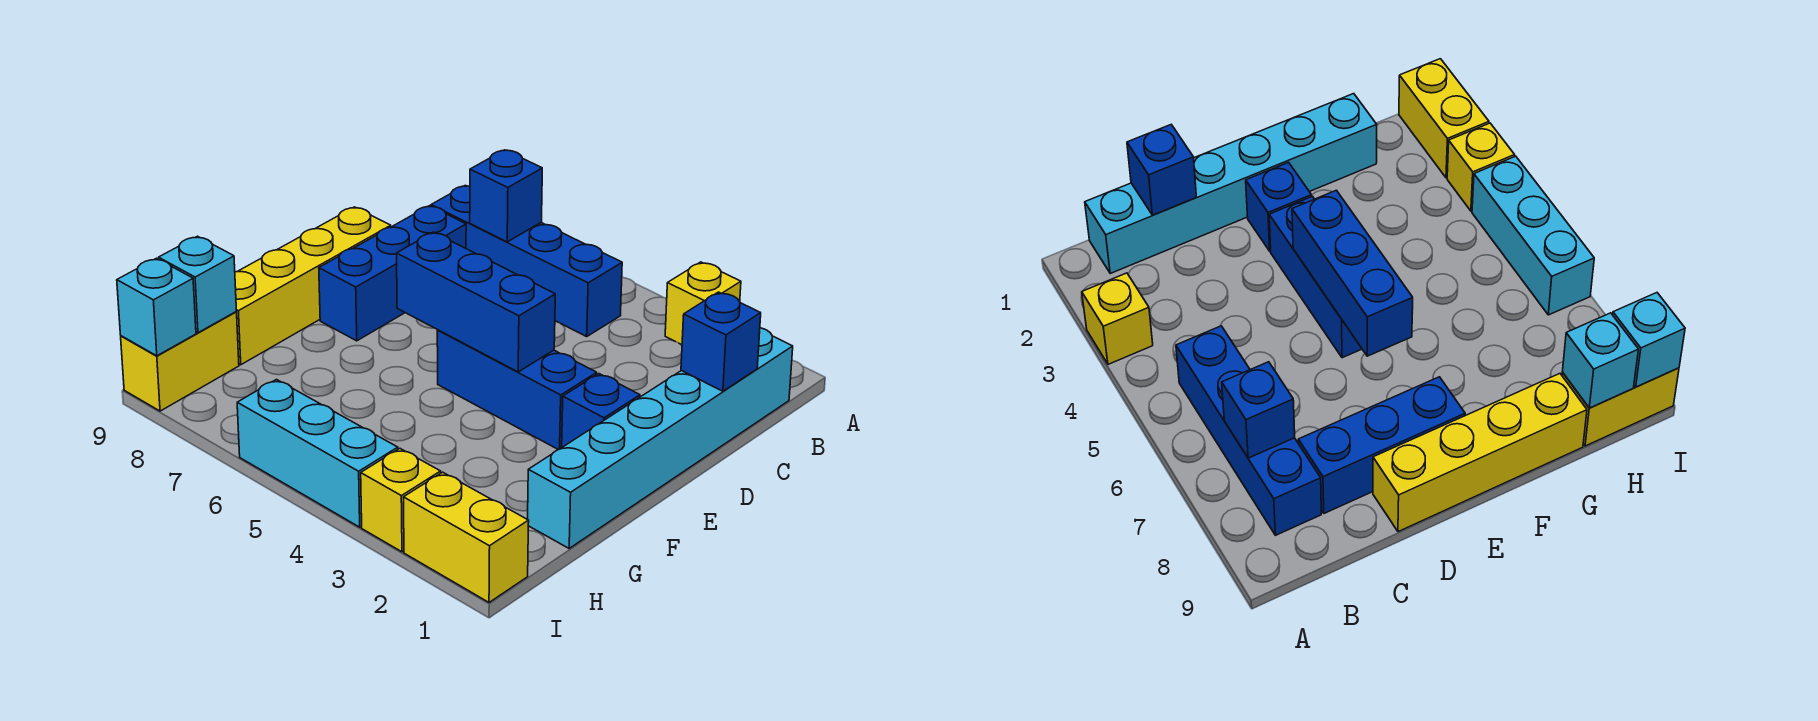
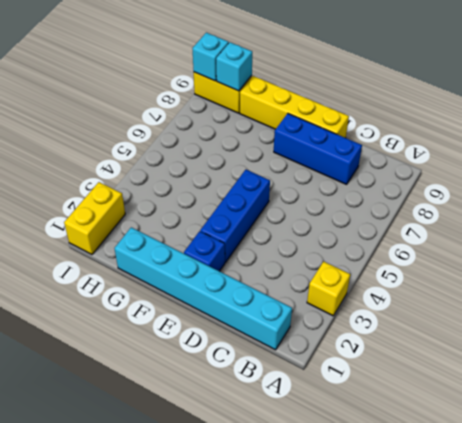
none -> blue brick B5:B8 level 1
none -> yellow brick I3 level 1
none -> cyan brick I4:I6 level 1

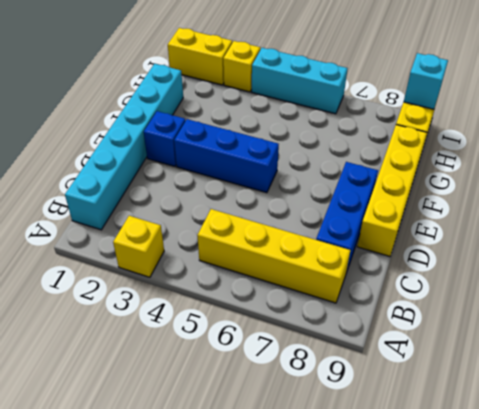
yellow brick B5:B8 level 1 -> blue brick B5:B8 level 1
none -> blue brick B7 level 2
none -> blue brick C1 level 2
none -> blue brick E4:E6 level 2

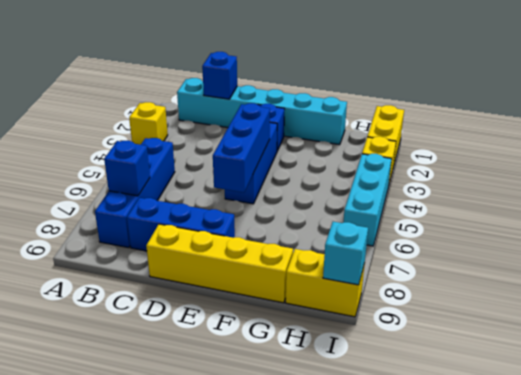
none -> cyan brick H9 level 2

